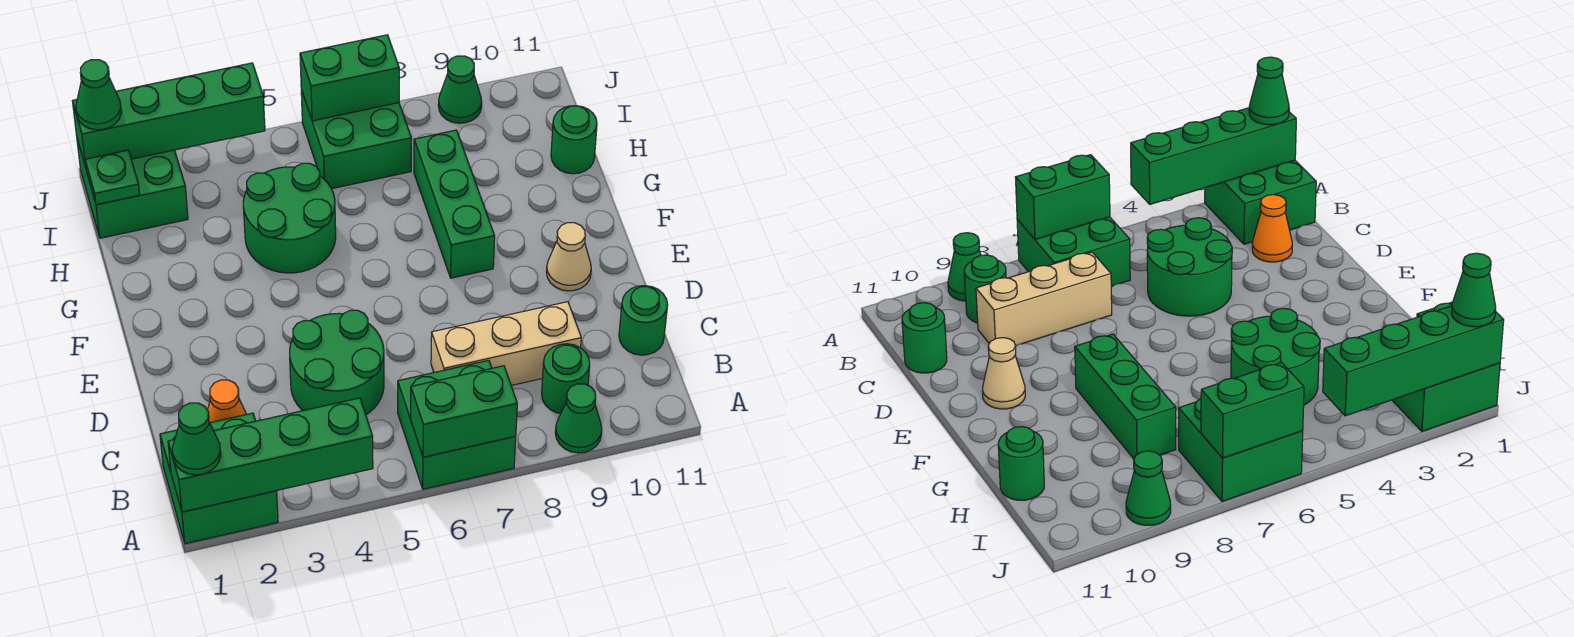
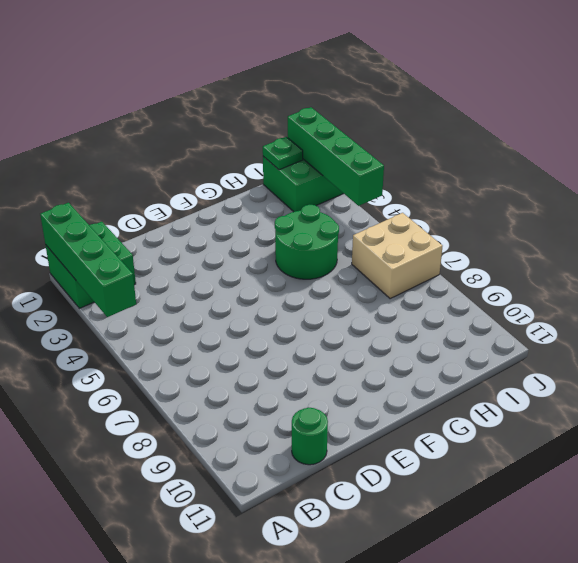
tan brick I6:J7 level 1 -> green brick I6:J7 level 1
none -> green brick A6:B7 level 1
none -> green cone A9 level 1
none -> green round brick B9 level 1

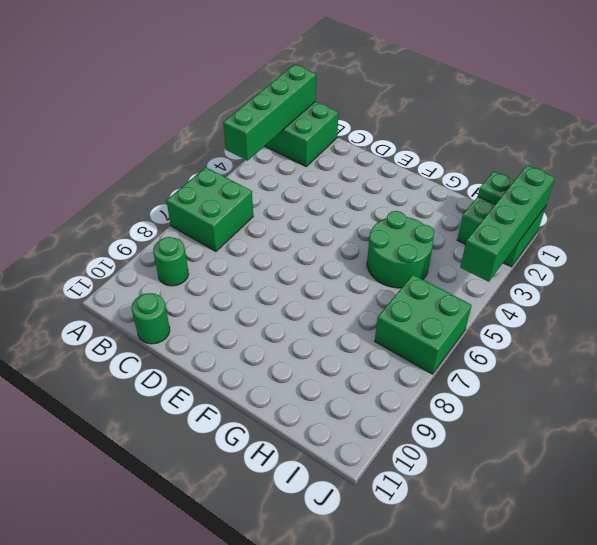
none -> green cone A9 level 1
none -> orange cone C2 level 1
none -> green round brick C4:D5 level 1

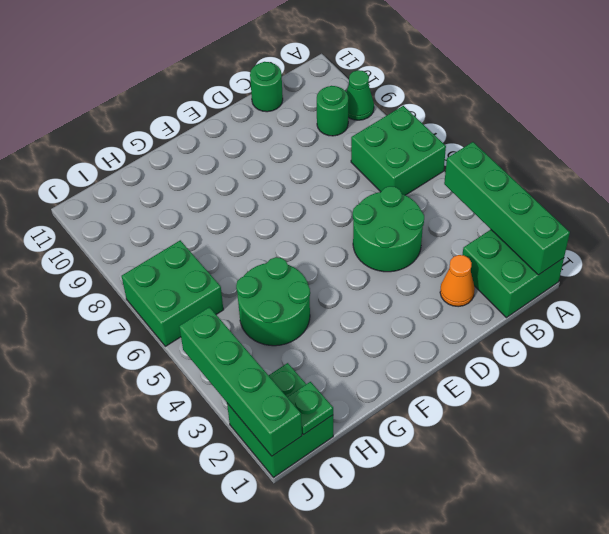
none -> tan brick C7:C9 level 1
none -> tan cone E10 level 1
none -> green brick F8:H8 level 1

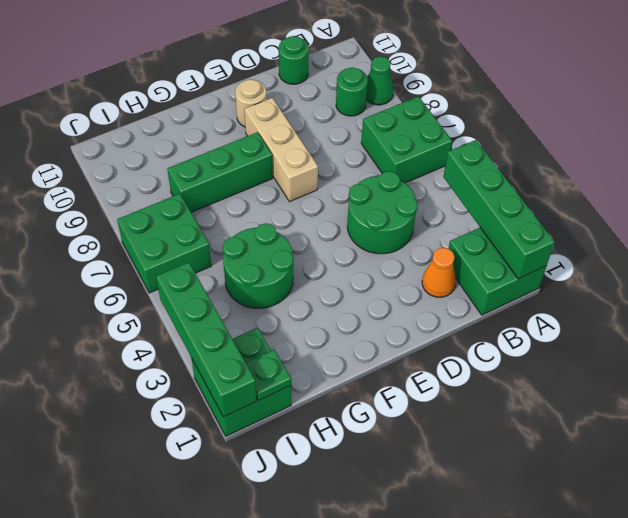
tan brick E7:E9 level 1 -> tan brick C7:C9 level 1
tan round brick E10 level 1 -> tan cone E10 level 1
none -> green round brick H11 level 1
none -> green cone J9 level 1
none -> green brick A6:A7 level 2

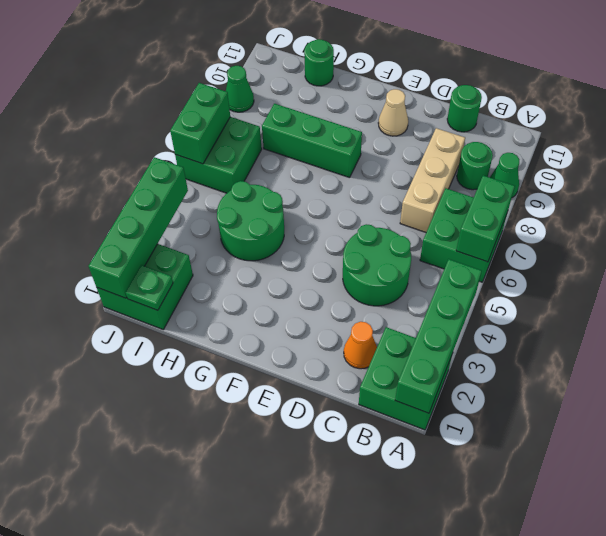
none -> green cone A1 level 3
none -> green cone J1 level 3

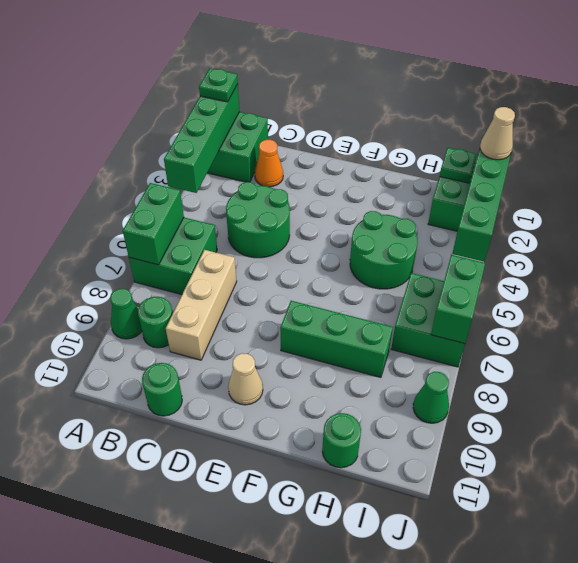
green plate A1 level 3 -> green cone A1 level 3
tan cone J1 level 3 -> green cone J1 level 3

